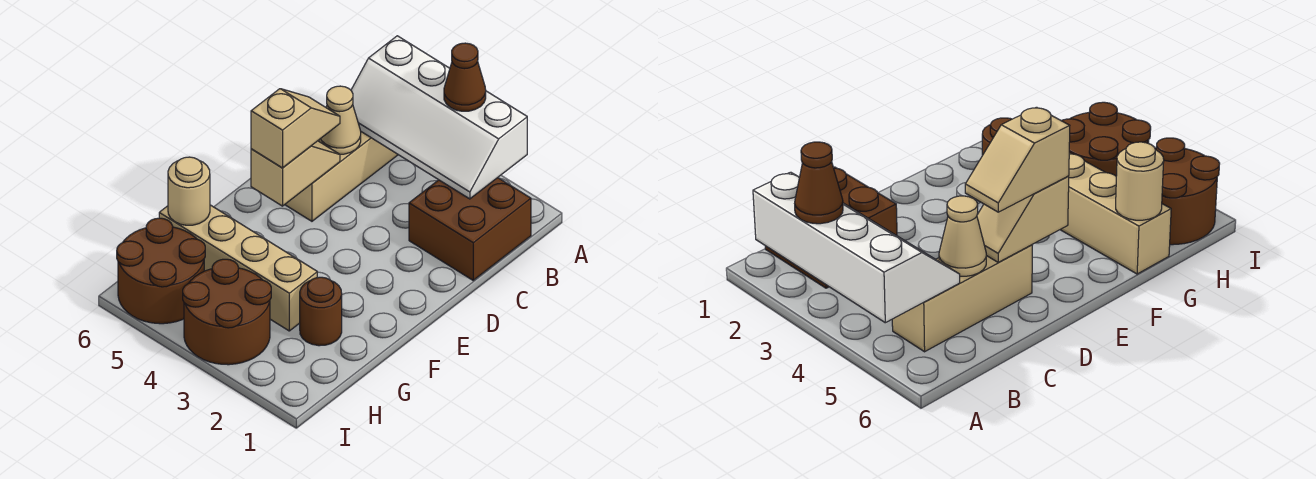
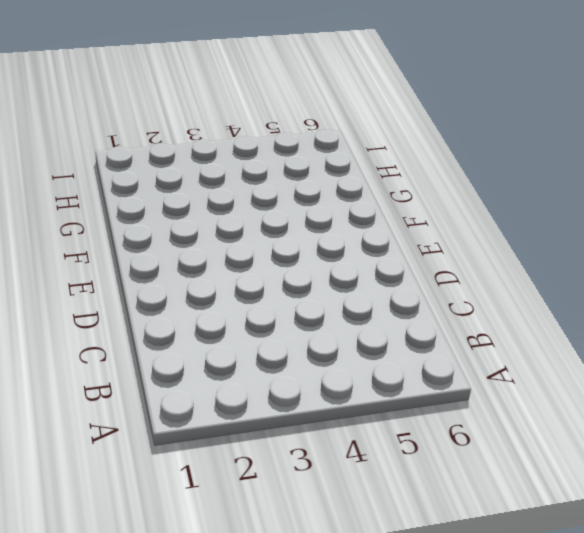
none -> brown brick B1:C2 level 1
none -> tan brick B5:D5 level 1
none -> brown round brick G2 level 1

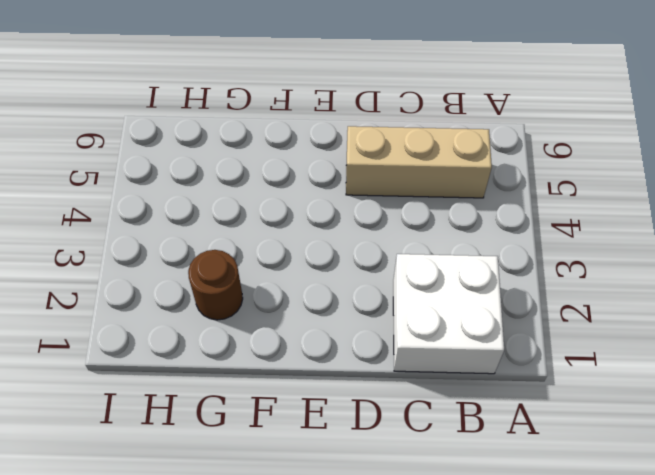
white brick B1:C2 level 1 -> brown brick B1:C2 level 1
none -> tan brick G3:G6 level 1
none -> brown round brick H3:I4 level 1
none -> brown round brick H5:I6 level 1

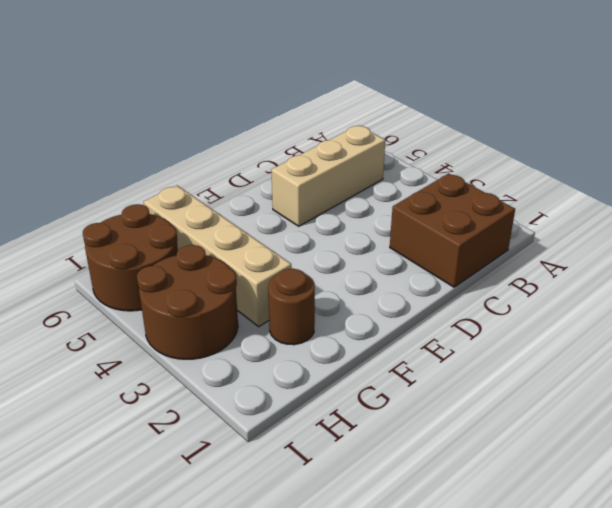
none -> white slope A2:B5 level 2 top A
none -> tan cone C5 level 2
none -> tan slope D5:E5 level 2 top E

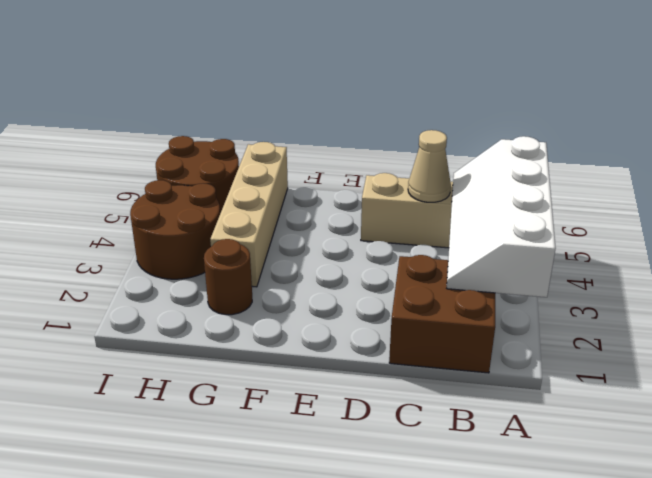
none -> tan slope D5:E5 level 2 top E
none -> tan round brick G6 level 2
none -> brown cone A3 level 3

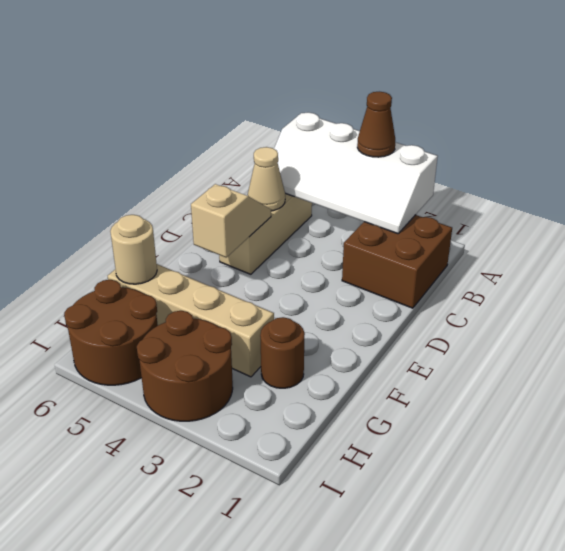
none -> tan slope D5:E5 level 3 top E

